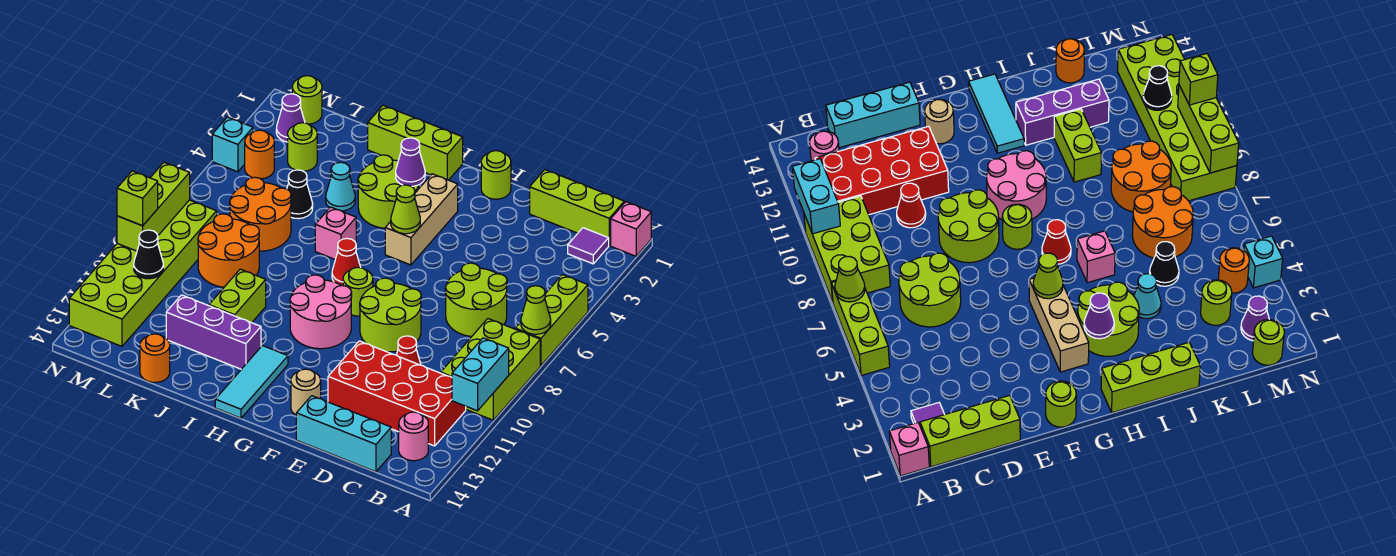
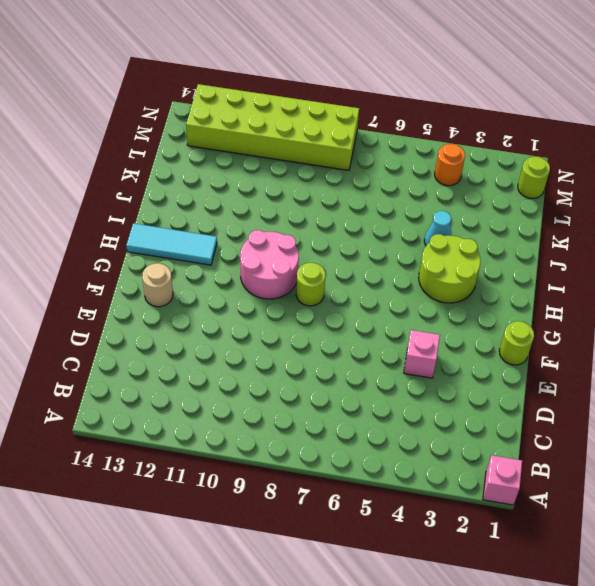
pink brick E4 level 1 -> pink brick I6 level 1
none -> lime brick A5:A7 level 1
none -> lime brick A8:B10 level 1
none -> lime brick B1:D1 level 1
none -> purple tile B2 level 1

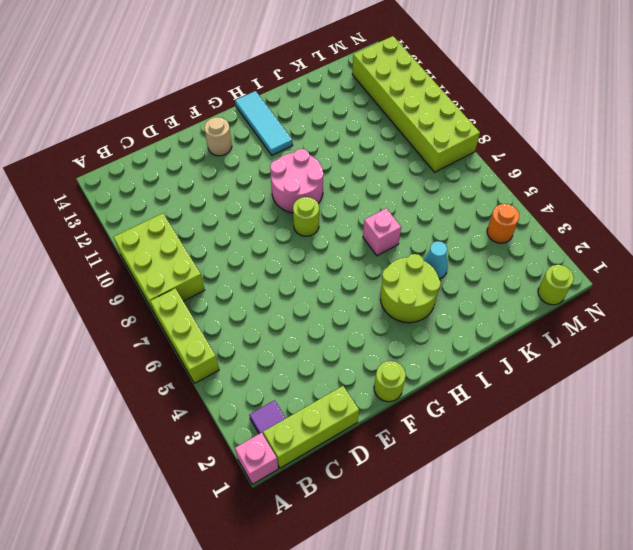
none -> red brick B11:E12 level 1
none -> pink round brick B13 level 1
none -> lime round brick C6:D7 level 1
none -> cyan brick C14:E14 level 1

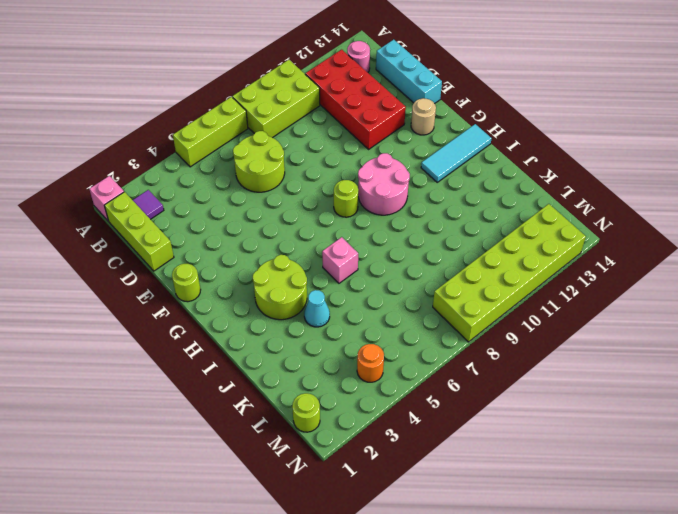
none -> red cone D10 level 1
none -> lime round brick E8:F9 level 1
none -> tan brick G3:G5 level 1
none -> lime brick H1:J1 level 1

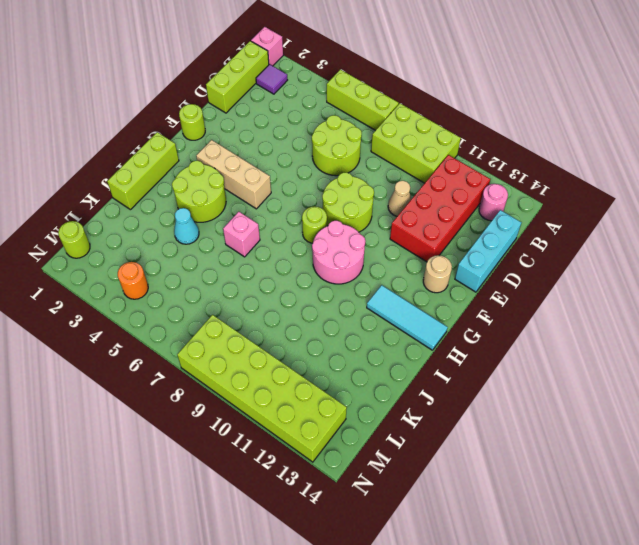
tan cone D10 level 1 -> red cone D10 level 1
none -> red cone H7 level 1
none -> purple brick I12:K12 level 1
none -> lime brick J10:J11 level 1
none -> black cone K5 level 1

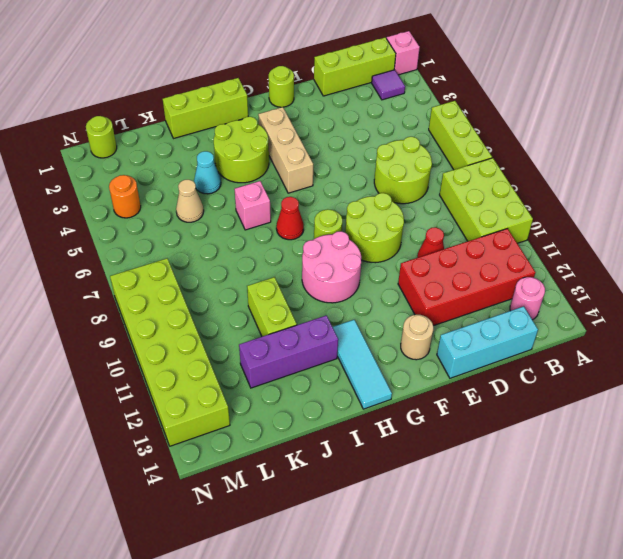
tan cone K5 level 1 -> black cone K5 level 1
none -> orange round brick K6:L7 level 1
none -> orange round brick K8:L9 level 1
none -> orange round brick K14 level 1
none -> lime round brick L3 level 1

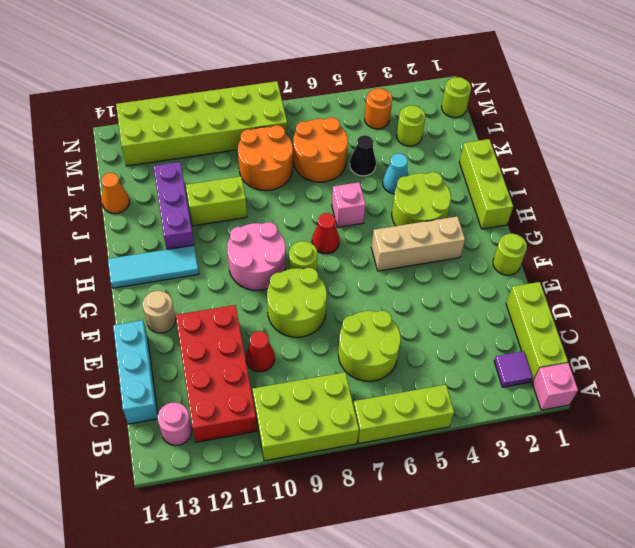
orange cone K14 level 1 -> orange round brick K14 level 1
none -> purple cone M2 level 1
none -> cyan brick N4 level 1
none -> lime cone A7 level 2
none -> cyan brick A10:A11 level 2

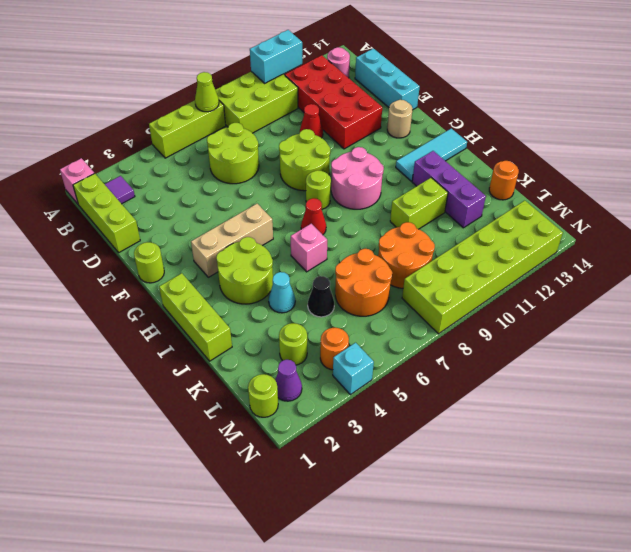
none -> lime cone G5 level 2
none -> purple cone H3 level 2
none -> black cone M11 level 2
none -> lime brick N8:N10 level 2

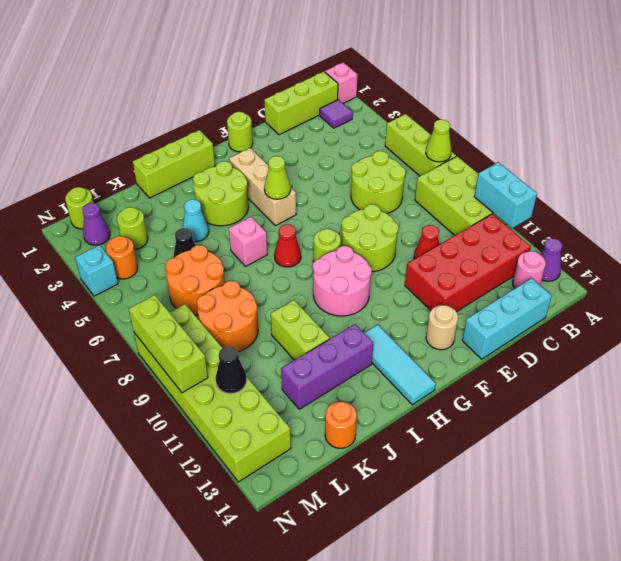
purple cone A13 level 1 -> purple cone H3 level 2
none -> lime brick N10 level 3

